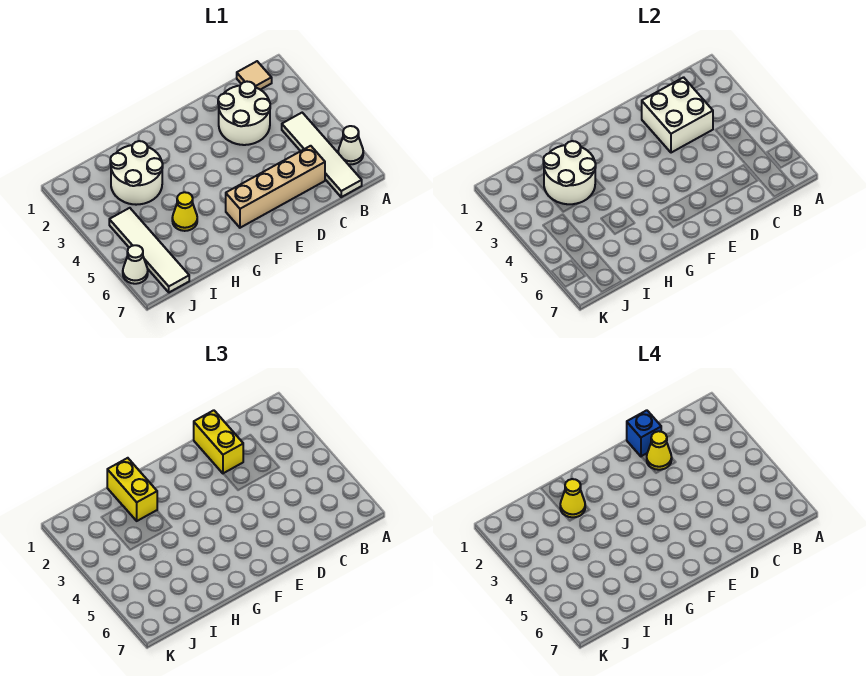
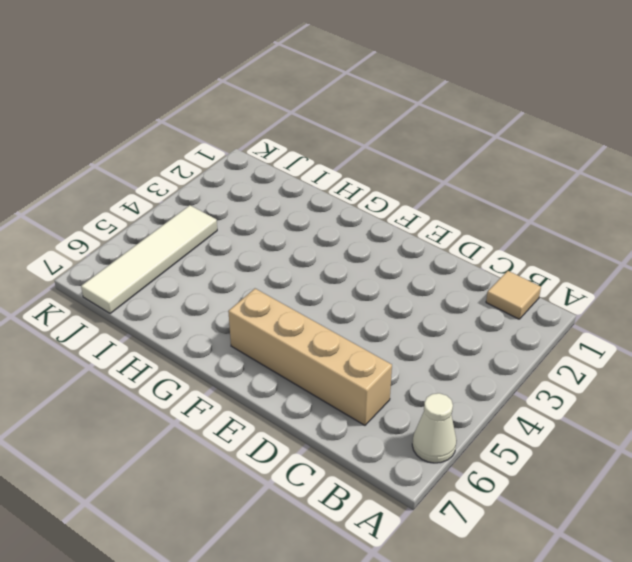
none -> white tile B4:B7 level 1
none -> white round brick C2:D3 level 1
none -> white round brick H2:I3 level 1

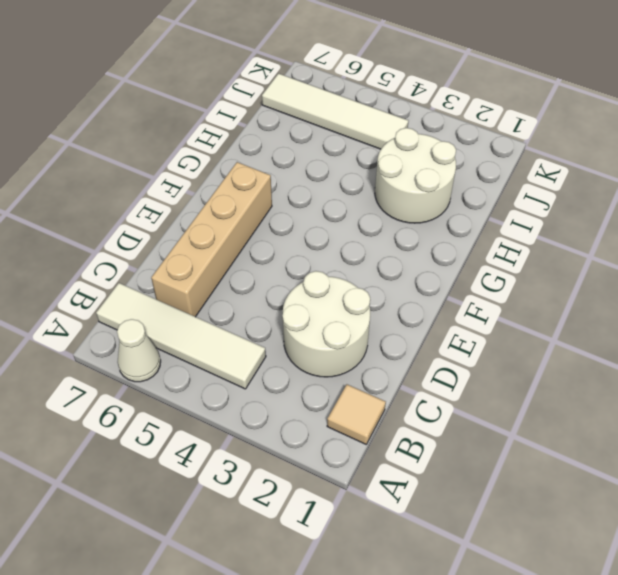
none -> yellow cone H5 level 1
none -> white cone K6 level 1
none -> white brick C2:D3 level 2

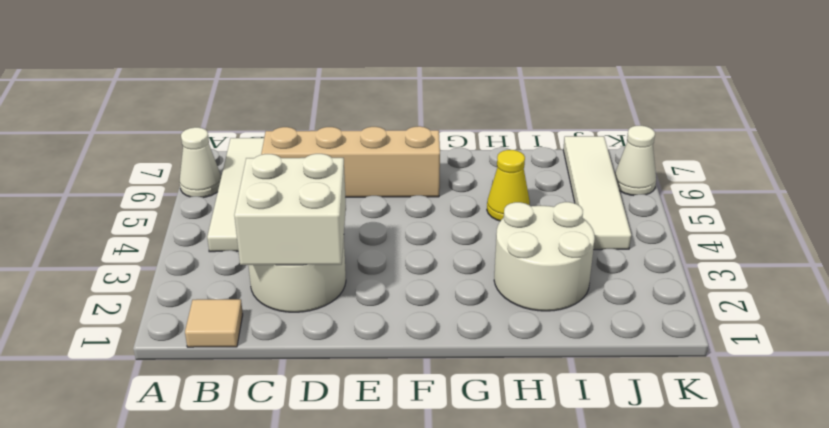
none -> white round brick H2:I3 level 2
none -> yellow brick D1:D2 level 3
none -> yellow brick H1:H2 level 3

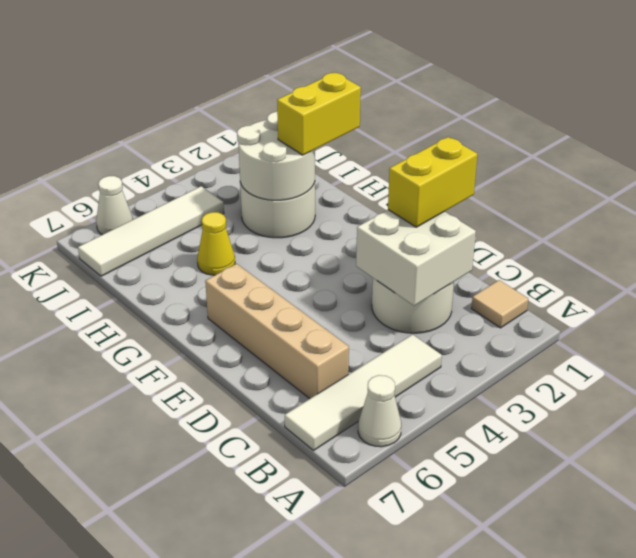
none -> blue brick D1 level 4
none -> yellow cone D2 level 4
none -> yellow cone H2 level 4

